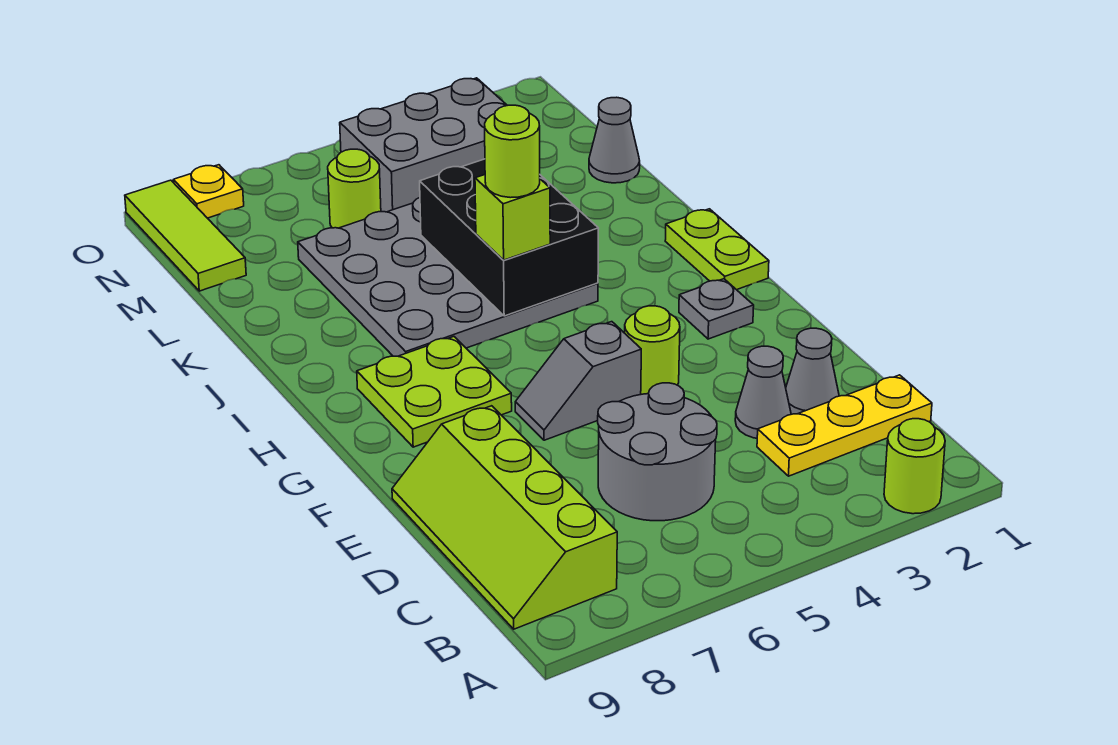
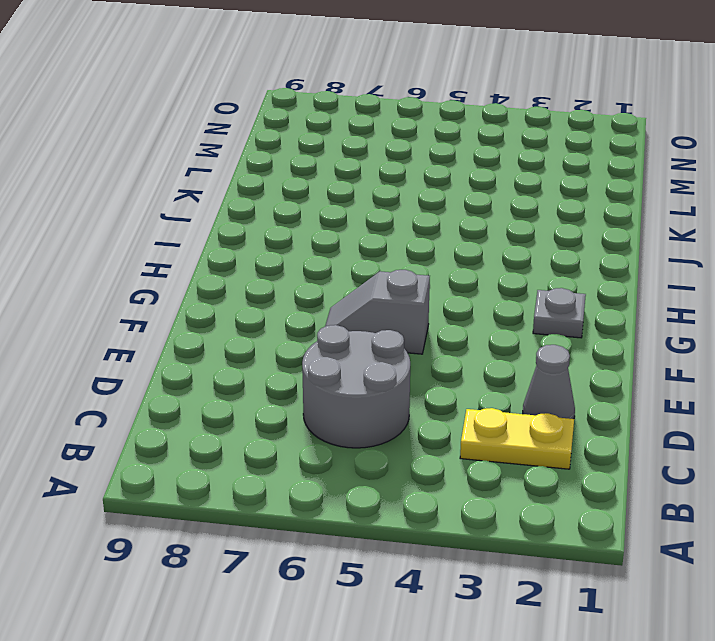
yellow plate C2:C3 level 1 -> yellow plate C1:C3 level 1
none -> lime round brick A2 level 1
none -> lime slope B8:E9 level 1 top 8
none -> grey cone D3 level 1

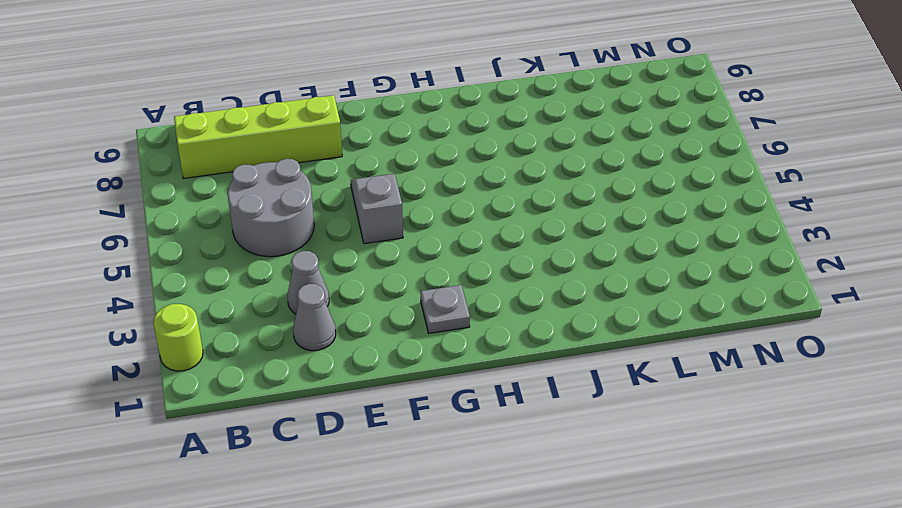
none -> yellow plate C1:C3 level 1
none -> lime round brick F4 level 1
none -> lime plate G7:H8 level 1

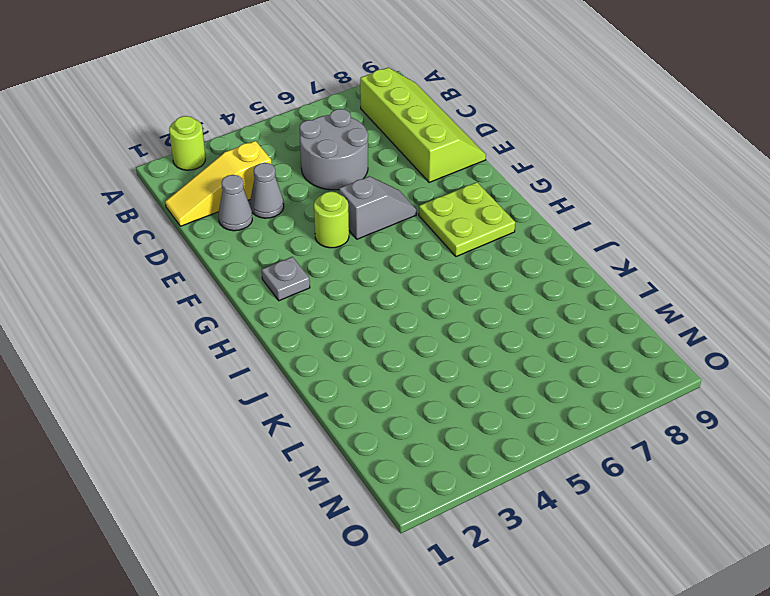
yellow slope C1:C3 level 1 top 3 -> yellow plate C1:C3 level 1
none -> lime plate H1:I1 level 1
none -> grey plate I4:L7 level 1
none -> grey cone L1 level 1

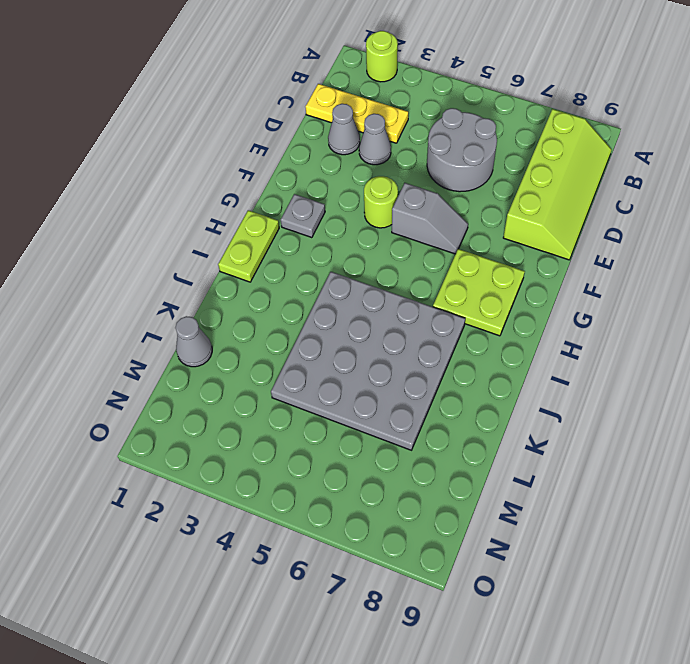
none -> grey brick M3:N5 level 1
none -> lime round brick M6 level 1
none -> lime tile M9:O9 level 1

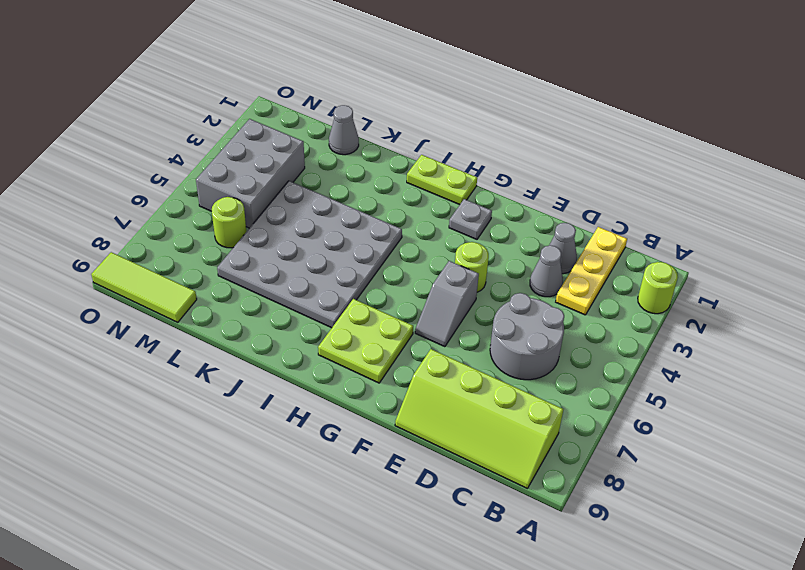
none -> yellow plate O8 level 1
none -> black brick I4:K5 level 2
none -> lime brick I5 level 3

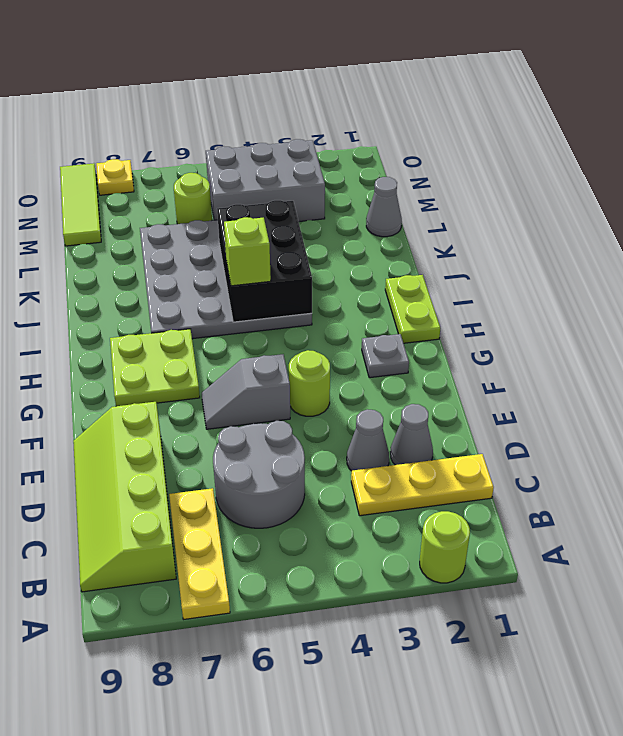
yellow plate A7:C7 level 1 -> none
none -> lime round brick I5 level 4

